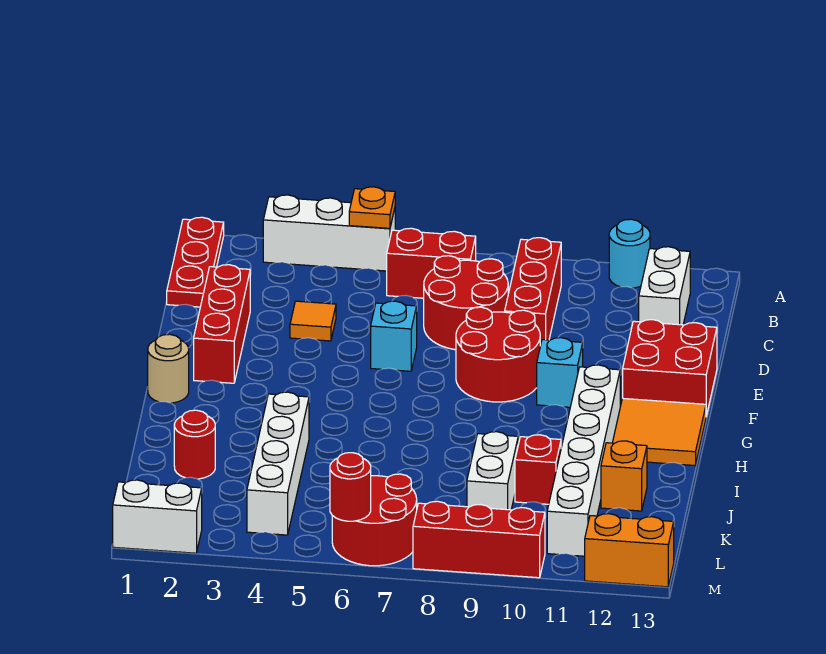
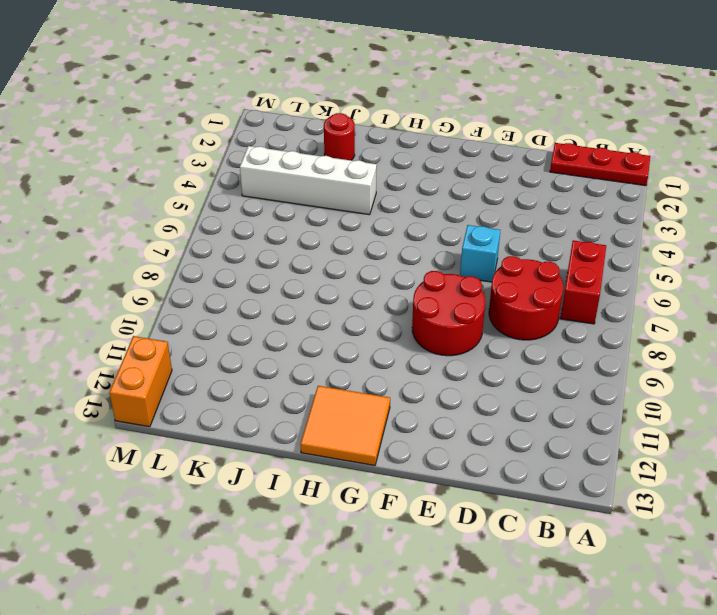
none -> white brick A3:A5 level 1
none -> cyan round brick A11 level 1
none -> red brick B9:D9 level 1

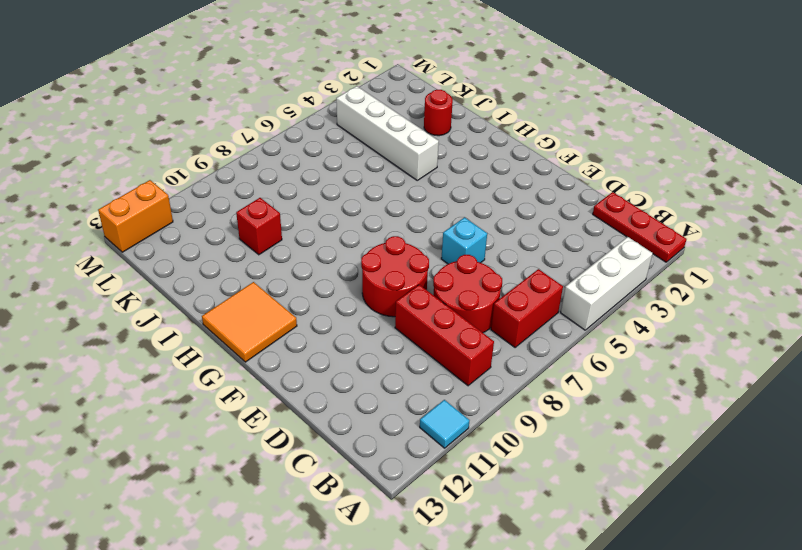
cyan tile A11 level 1 -> cyan round brick A11 level 1
none -> white brick B12:C12 level 1
none -> red brick D2:F2 level 1
none -> orange tile D4 level 1

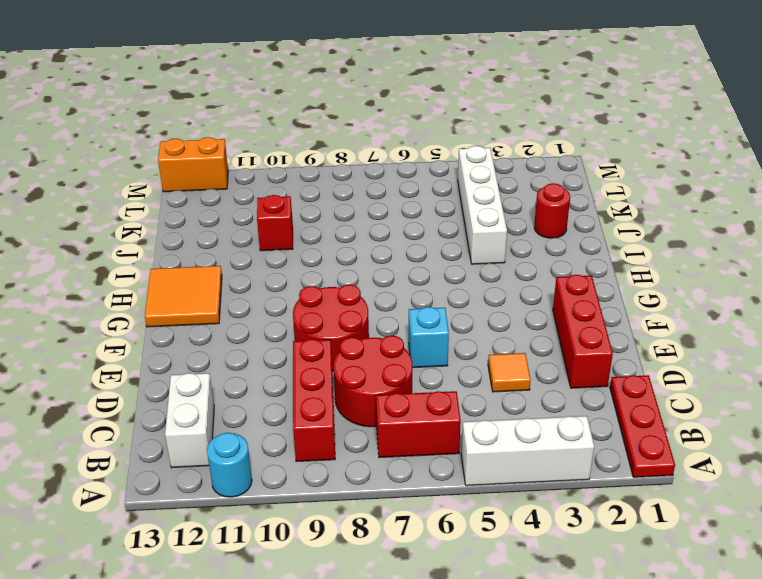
none -> red brick E12:F13 level 1
none -> cyan brick F10 level 1
none -> tan round brick G1 level 1

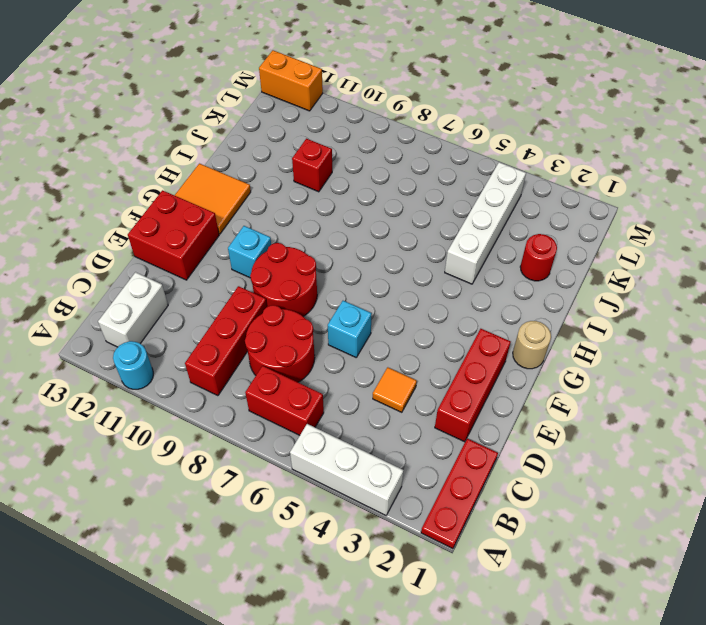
none -> white brick G11:L11 level 1
none -> white brick J9:K9 level 1
none -> orange brick J12 level 1

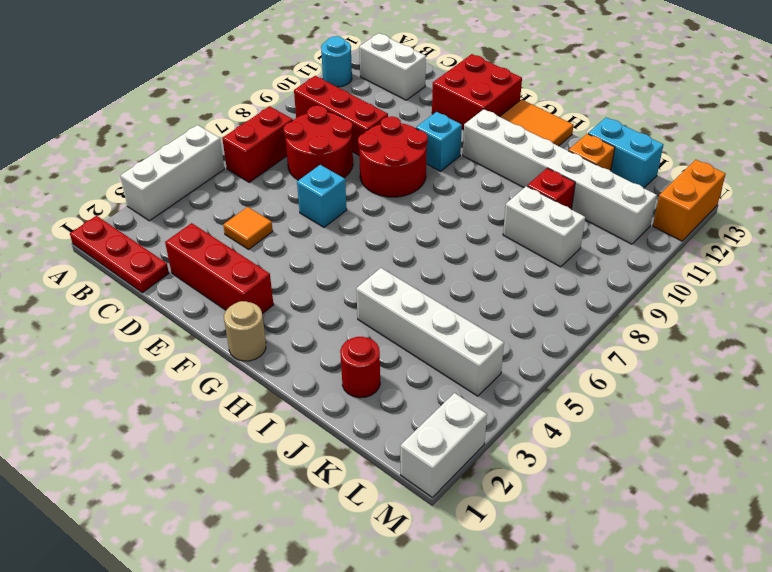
cyan brick J13:K13 level 1 -> none
none -> red round brick L6:M7 level 1
none -> red brick M8:M10 level 1
none -> orange plate A5 level 2

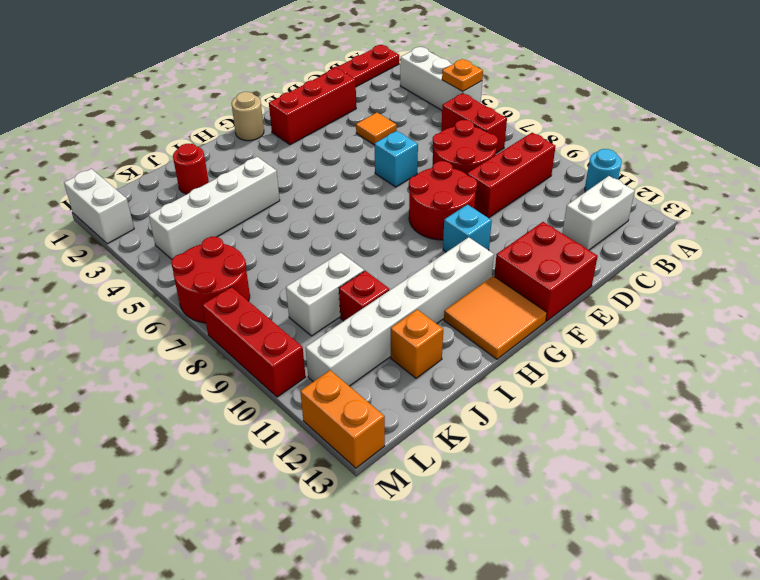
none -> red round brick M6 level 2

